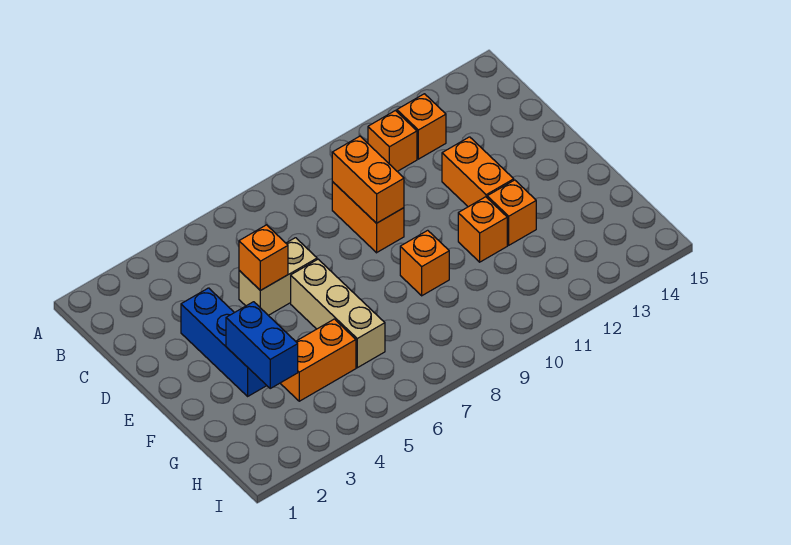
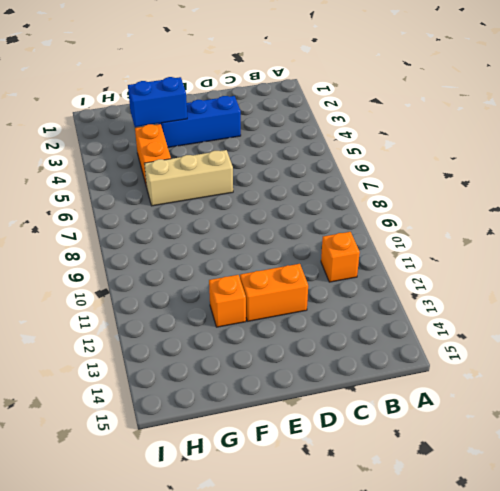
none -> orange brick B12 level 1
none -> orange brick C9:D9 level 1
none -> tan brick D5:D6 level 1

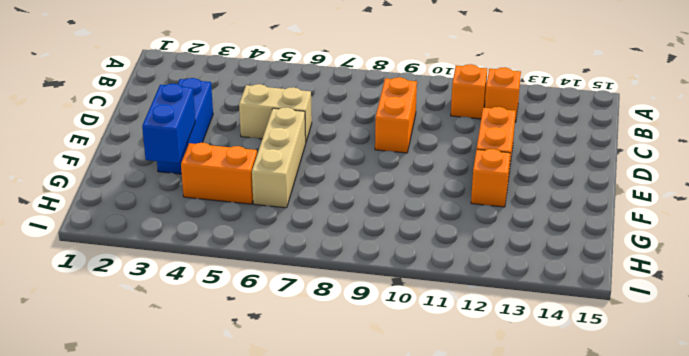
none -> orange brick F9 level 1
none -> orange brick F11 level 1
none -> orange brick C9:D9 level 2

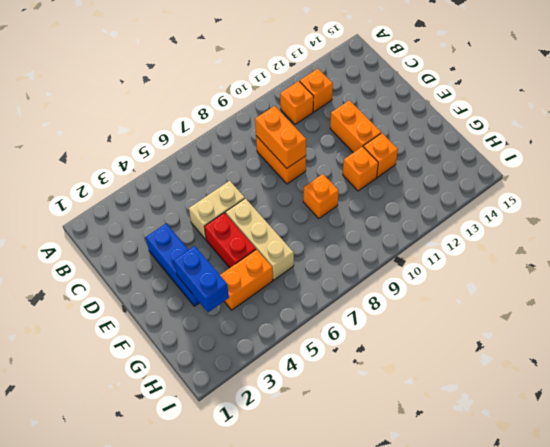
red brick E5:F5 level 1 -> none
none -> orange brick D5 level 2

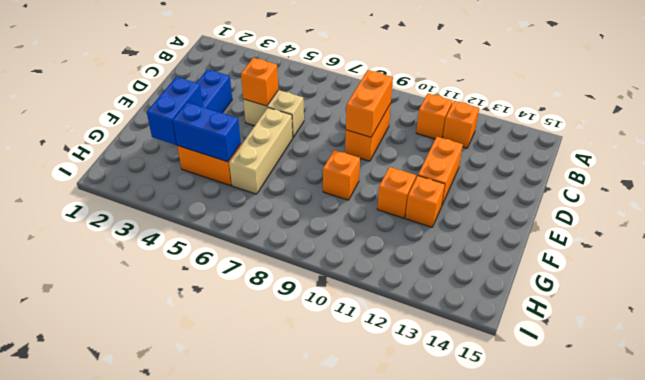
blue brick G4:G5 level 2 -> none

